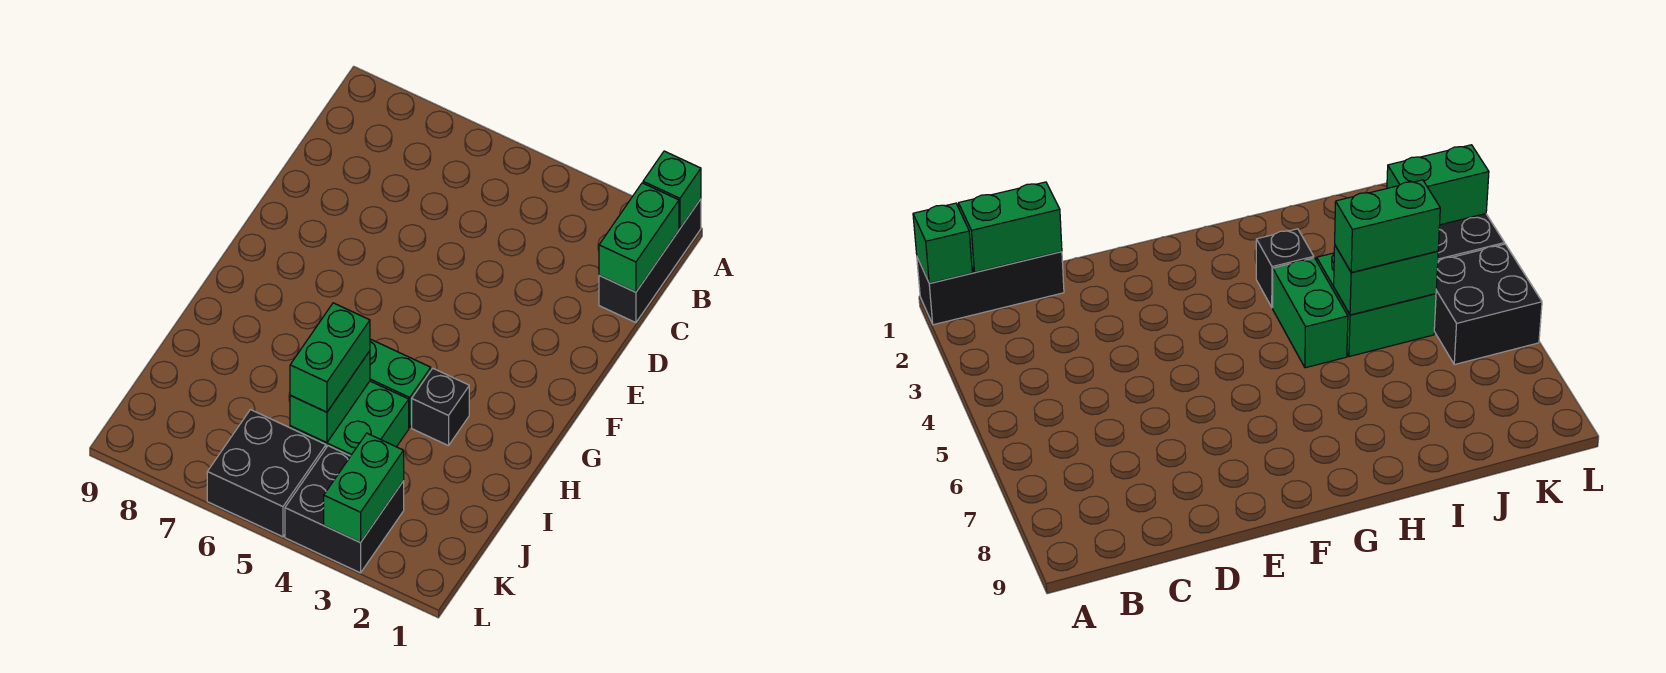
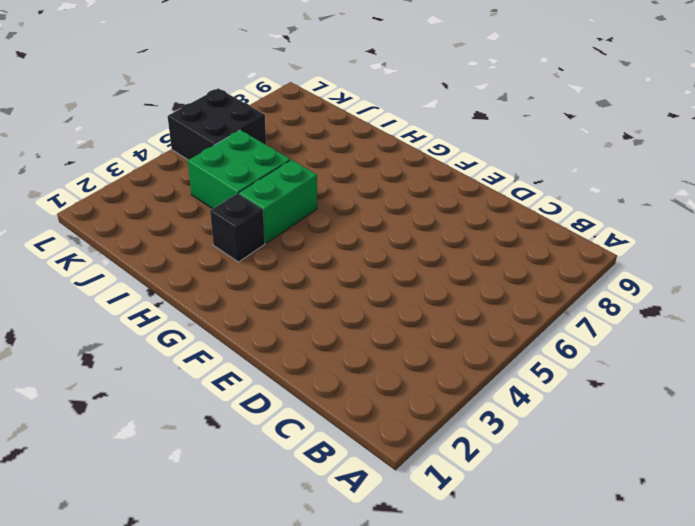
none -> black brick A1:C1 level 1
none -> black brick K3:L4 level 1

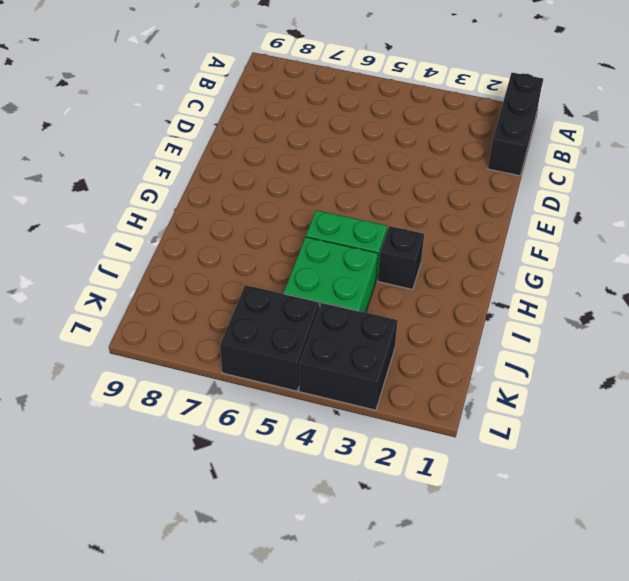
none -> green brick A1 level 2
none -> green brick B1:C1 level 2

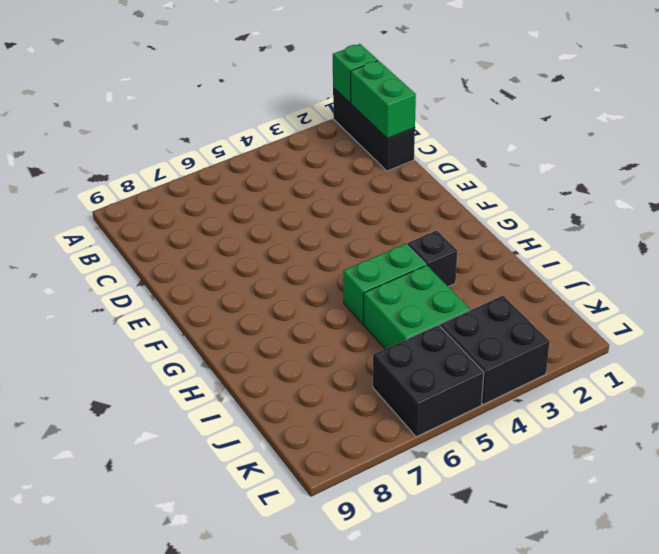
none -> green brick I5:J5 level 2
none -> green brick K3:L3 level 2

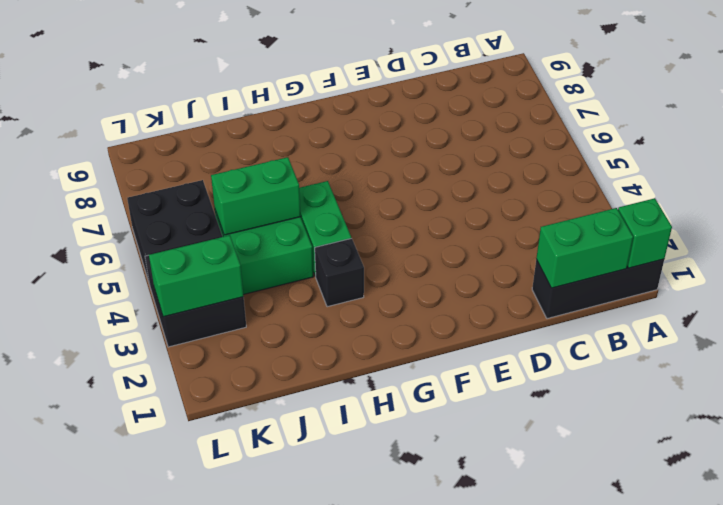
none -> green brick I5:J5 level 3

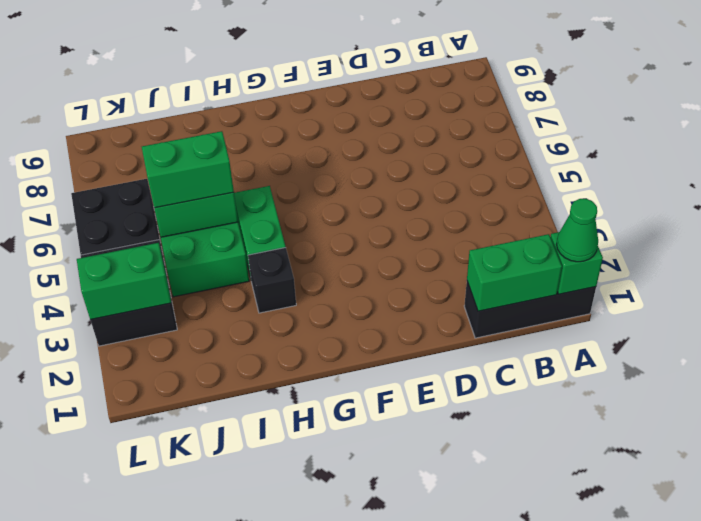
green cone A1 level 3 -> none

